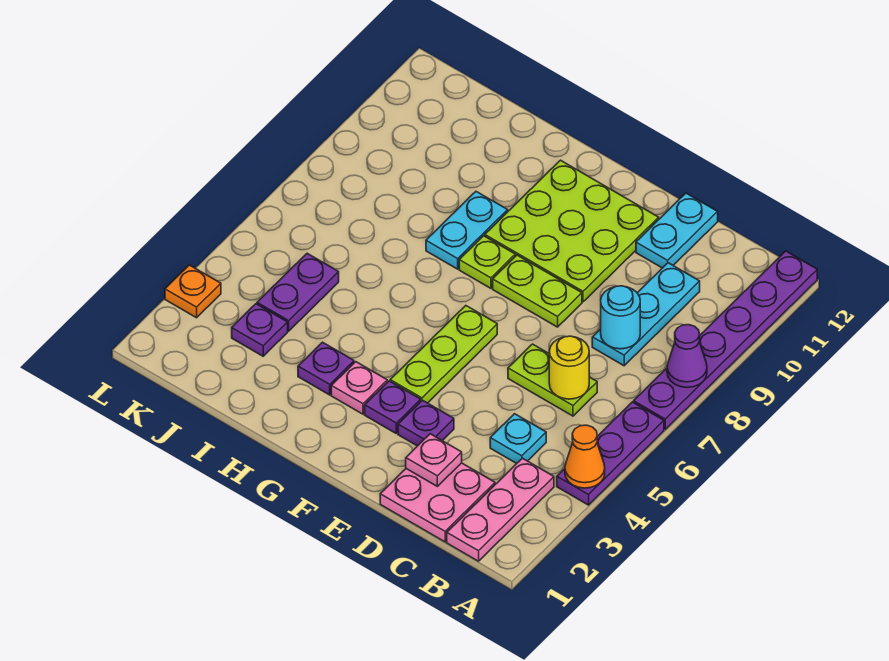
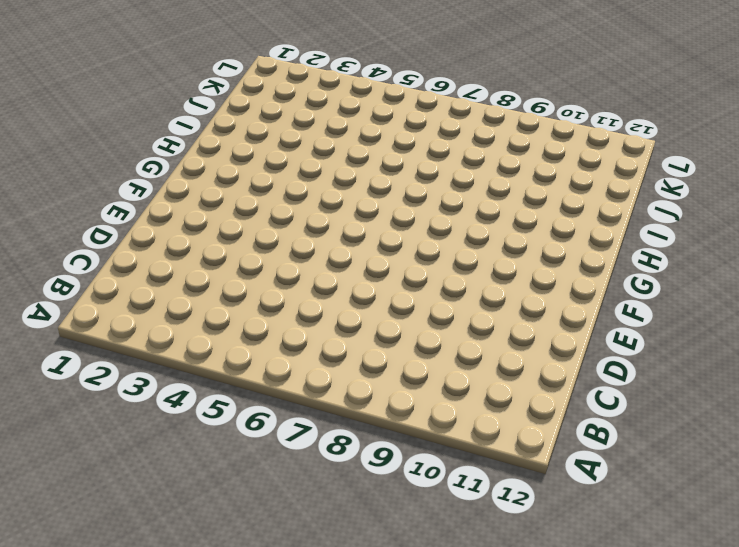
none -> purple plate A4:A6 level 1
none -> purple plate A7:A12 level 1
none -> pink plate B1:B3 level 1

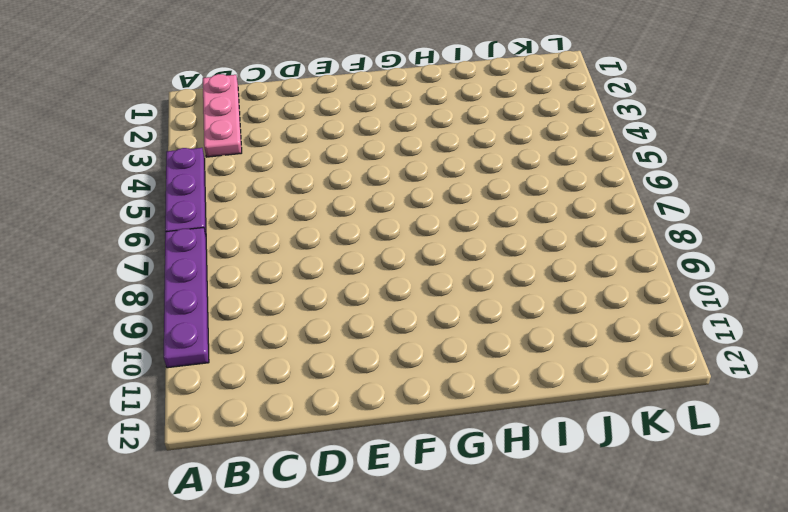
purple plate A7:A10 level 1 -> purple plate A7:A12 level 1
none -> pink plate C1:D2 level 1
none -> cyan plate C4 level 1
none -> lime plate C6:D6 level 1

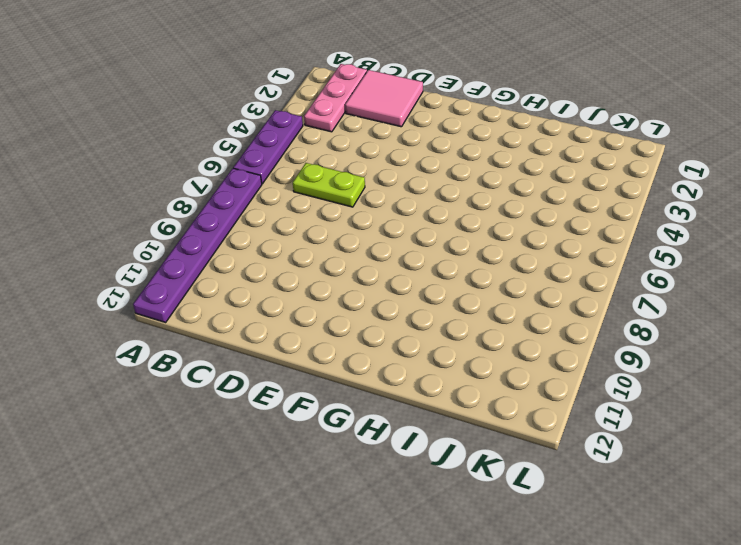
pink tile C1:D2 level 1 -> pink plate C1:D2 level 1
none -> cyan plate C4 level 1
none -> cyan plate C8:C10 level 1
none -> cyan plate D11:D12 level 1

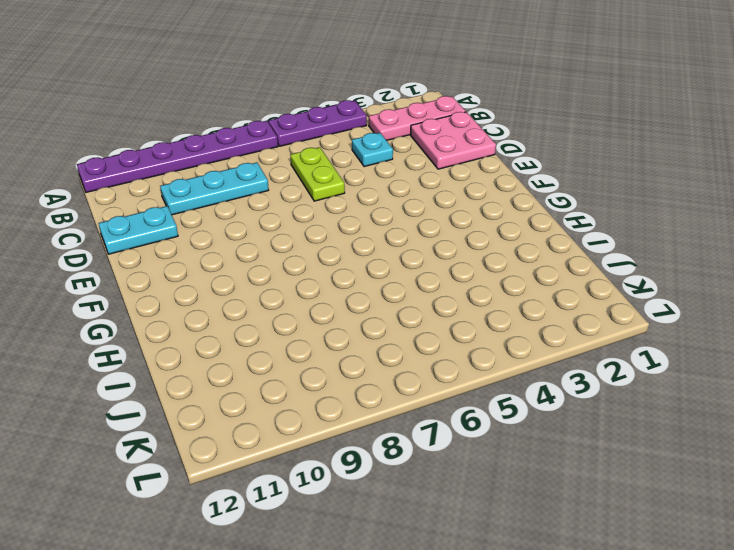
none -> purple plate E3 level 1
none -> lime plate E8:F8 level 1
none -> lime plate E9:G11 level 1

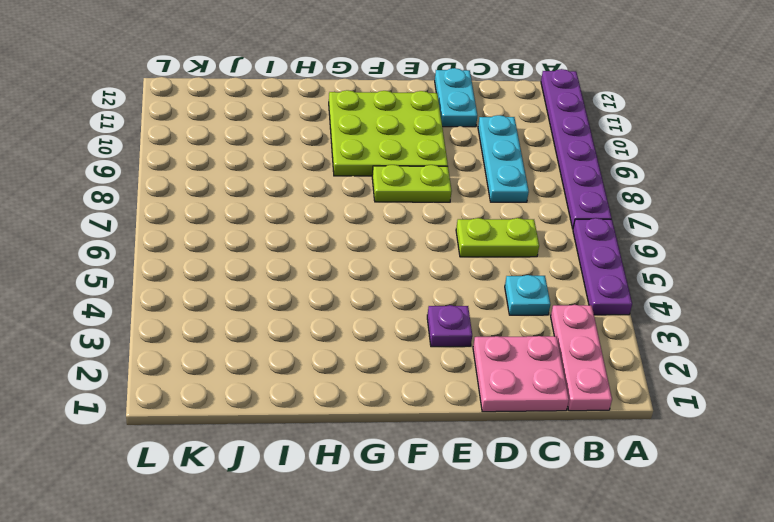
none -> purple plate F3 level 1
none -> lime plate F4:F6 level 1
none -> pink plate G3 level 1

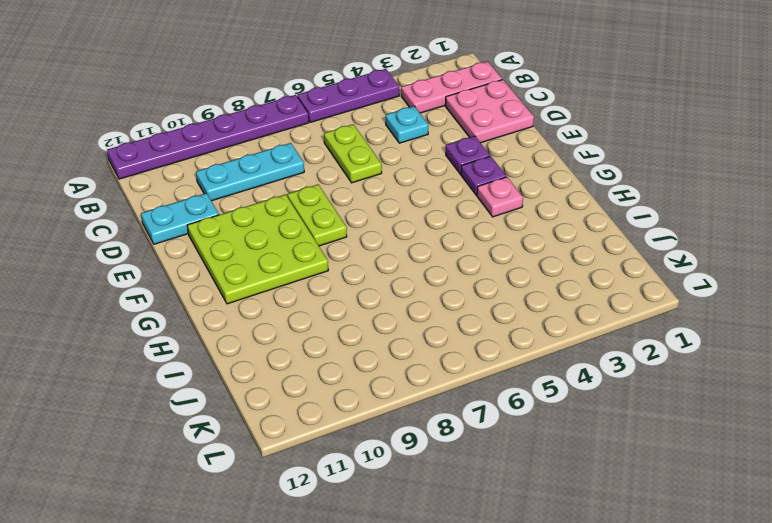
none -> lime plate F4:F6 level 1
none -> lime plate G8 level 1
none -> purple plate H3 level 1

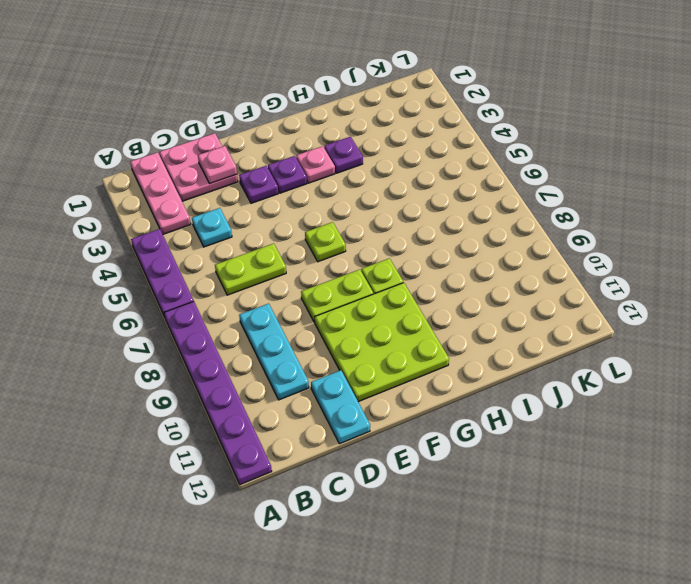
lime plate F6 level 1 -> lime plate F4:F6 level 1
none -> cyan plate H8:H9 level 1
none -> purple plate J3 level 1
none -> purple plate J4:J5 level 1

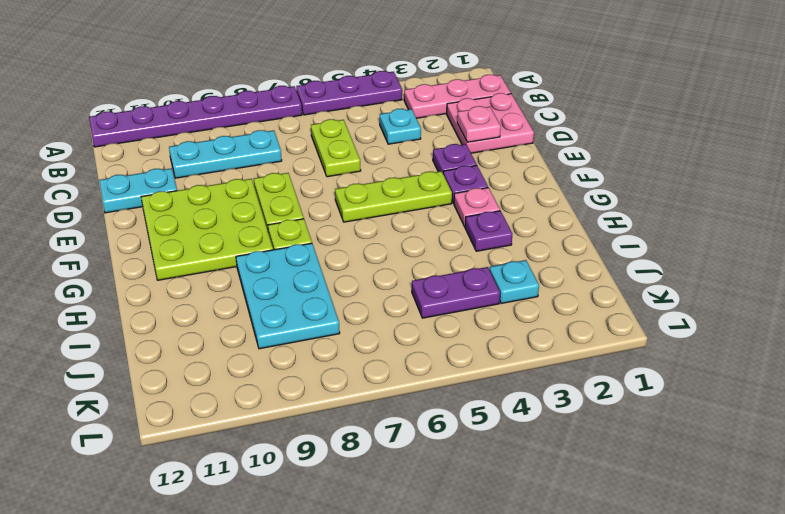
cyan plate H8:J9 level 1 -> cyan plate H8:H9 level 1
cyan plate J3 level 1 -> purple plate J3 level 1
none -> orange plate L3 level 1
none -> orange cone A4 level 2
none -> purple cone A8 level 2

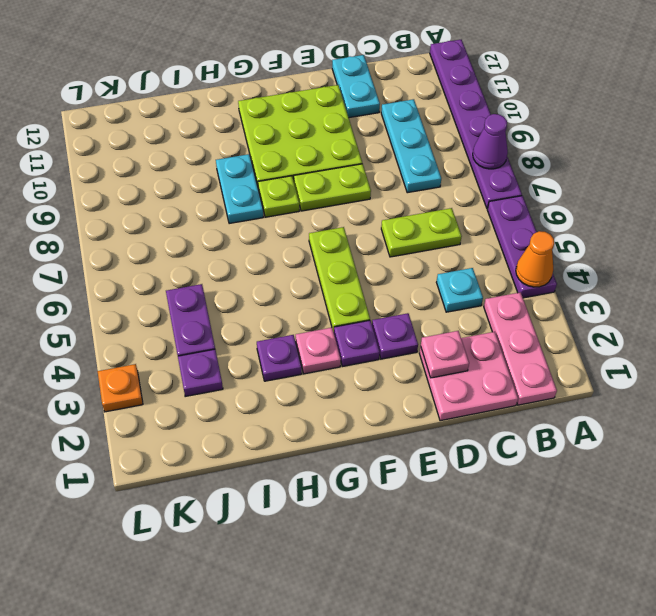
none -> yellow round brick C6 level 2
none -> cyan round brick C8 level 2

